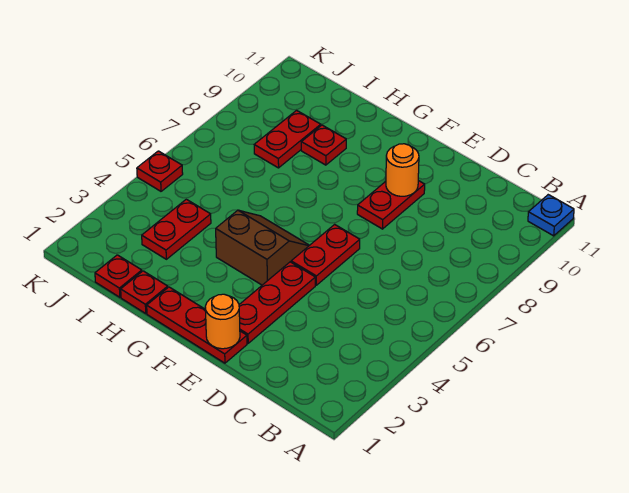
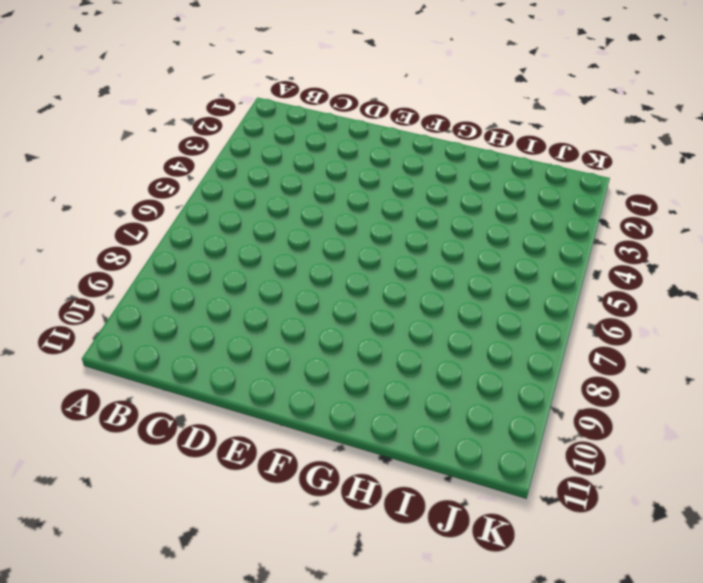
none -> blue plate A11 level 1
none -> red plate E1:G1 level 1
none -> red plate E2:E4 level 1

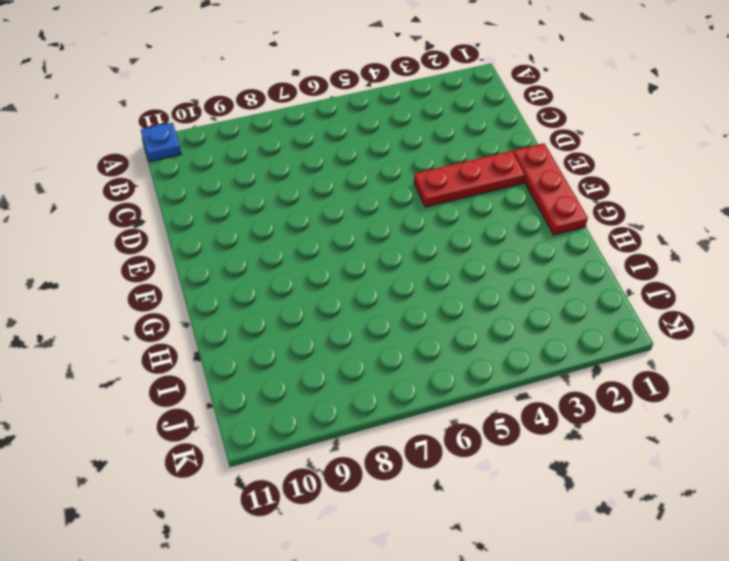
none -> red plate E5:E6 level 1
none -> red plate E8:E9 level 1
none -> brown slope F4:G5 level 1 top 4

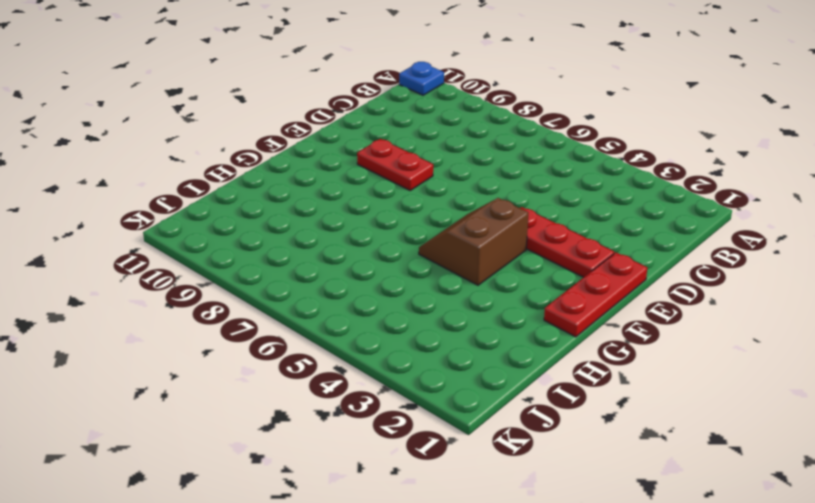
none -> red plate E5:E6 level 1
none -> red plate H1 level 1
none -> red plate H9 level 1

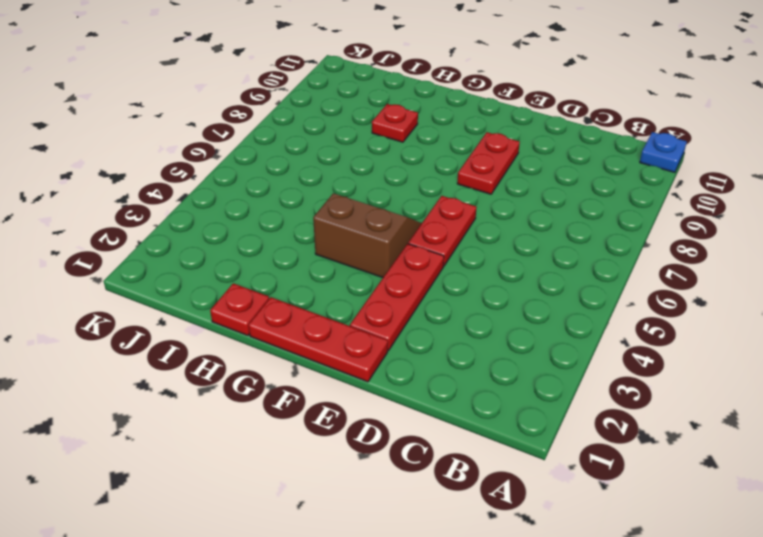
none -> red plate I1 level 1
none -> red plate I3:I4 level 1
none -> red plate I8:I9 level 1

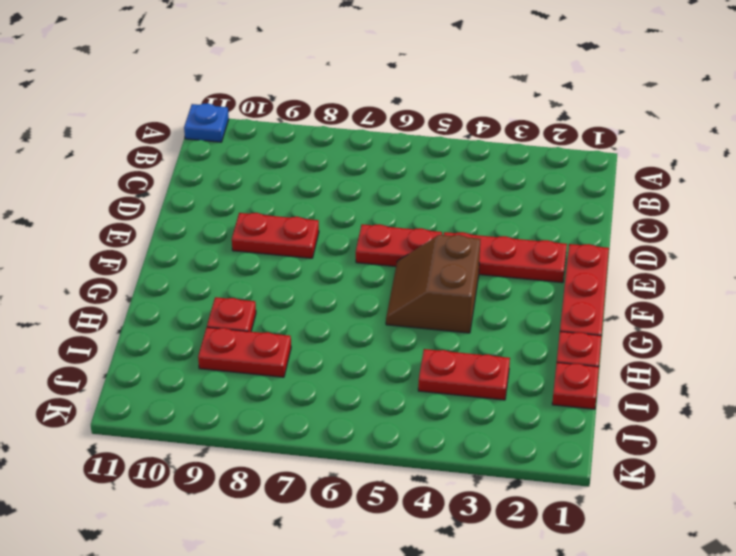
none -> red plate K5 level 1
none -> orange round brick E1 level 2
none -> orange round brick E9 level 2

